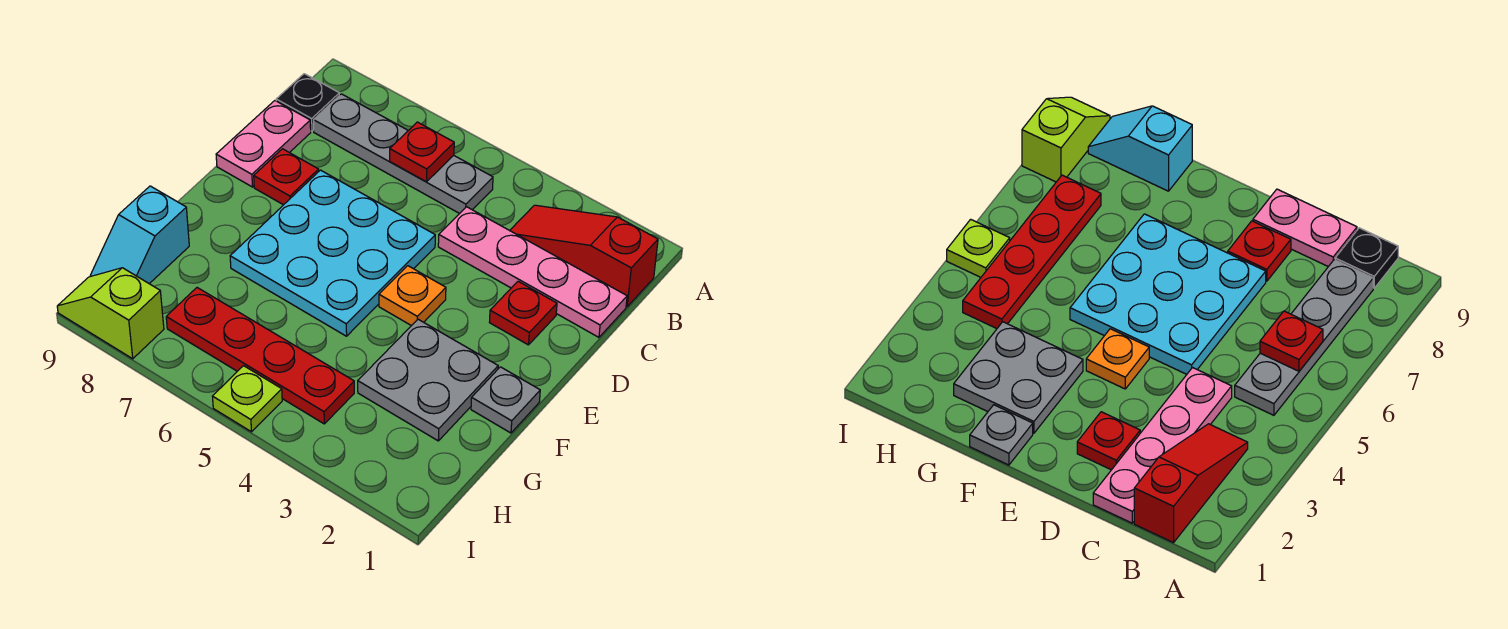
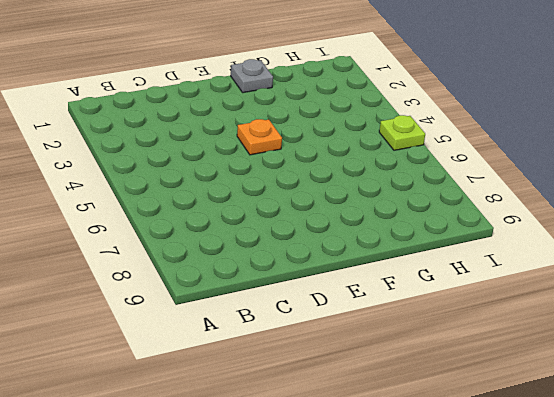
none -> red slope B1:B3 level 1 top 1
none -> grey plate B5:B8 level 1
none -> black plate B9 level 1

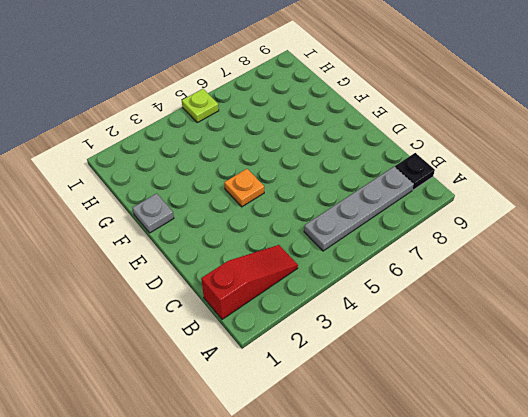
none -> pink plate C1:C4 level 1
none -> pink plate C9:D9 level 1
none -> red plate D2 level 1

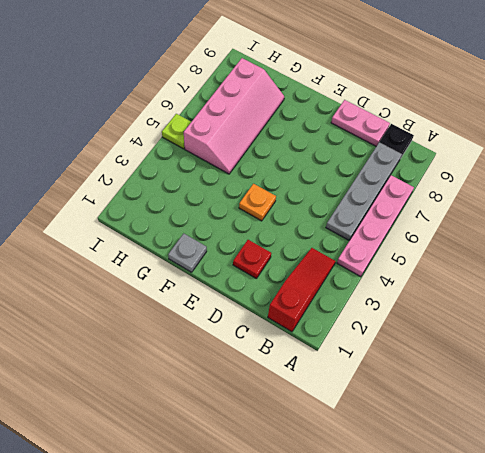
pink plate A4:A7 level 1 -> pink plate C1:C4 level 1
pink slope G5:H8 level 1 top H -> red plate H4:H7 level 1
none -> cyan plate D5:F7 level 1
none -> red plate D8 level 1
none -> grey plate F2:G3 level 1

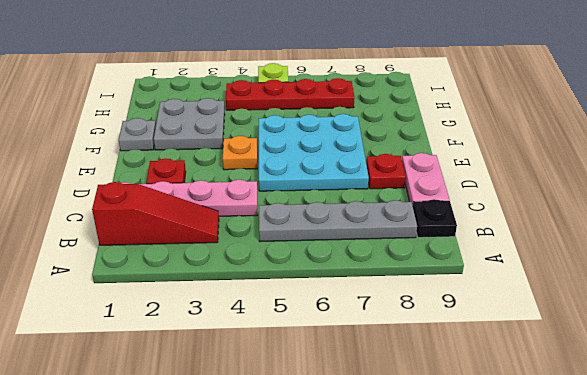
none -> cyan slope G9:H9 level 1 top G
none -> lime slope I8:I9 level 1 top 8
none -> red plate B6 level 2

